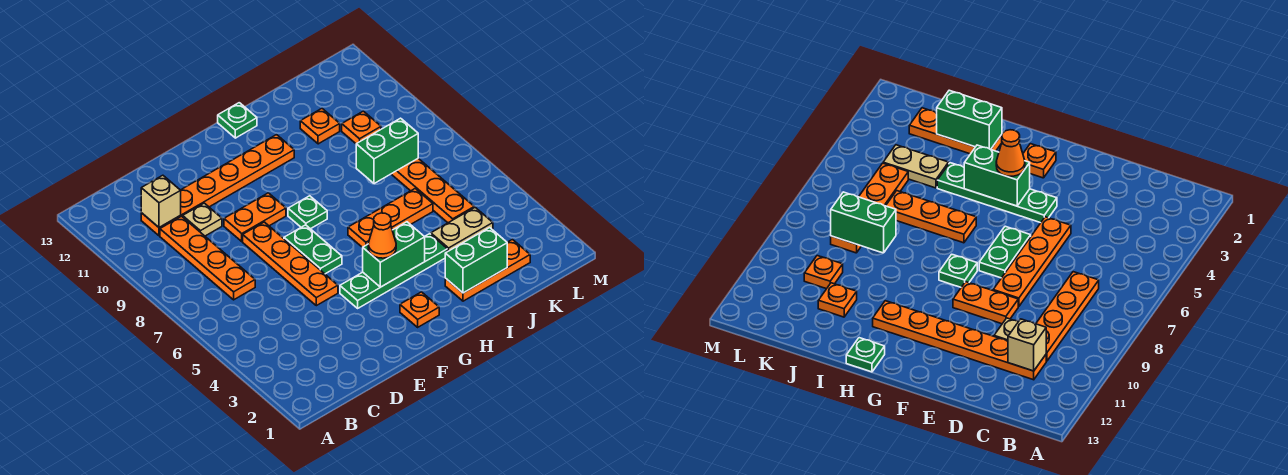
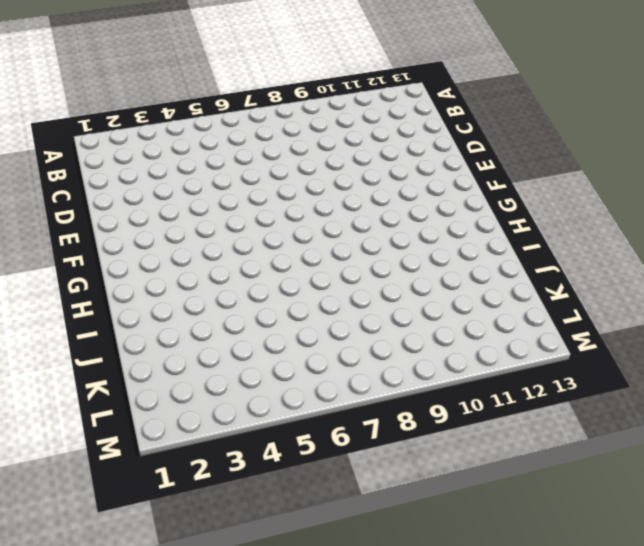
none -> orange plate C7:C10 level 1
none -> orange plate C11:H11 level 1
none -> tan plate D10 level 1

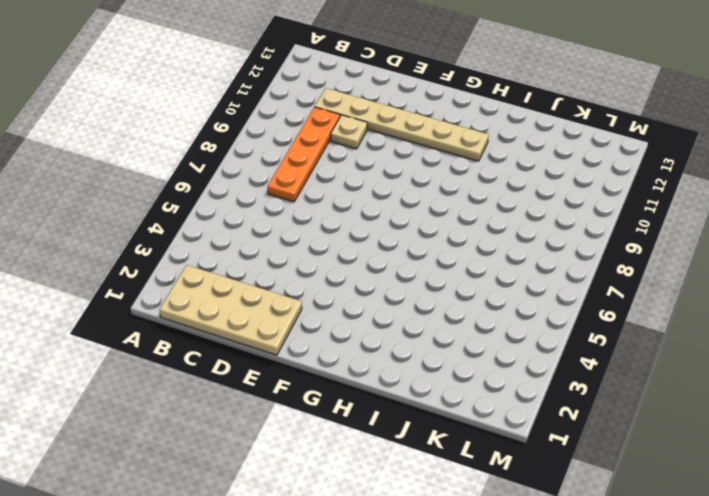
tan plate B1:E2 level 1 -> none
tan plate C11:H11 level 1 -> orange plate C11:H11 level 1
none -> orange plate E5:E8 level 1
none -> orange plate E9:F9 level 1
none -> green plate F4:I4 level 1

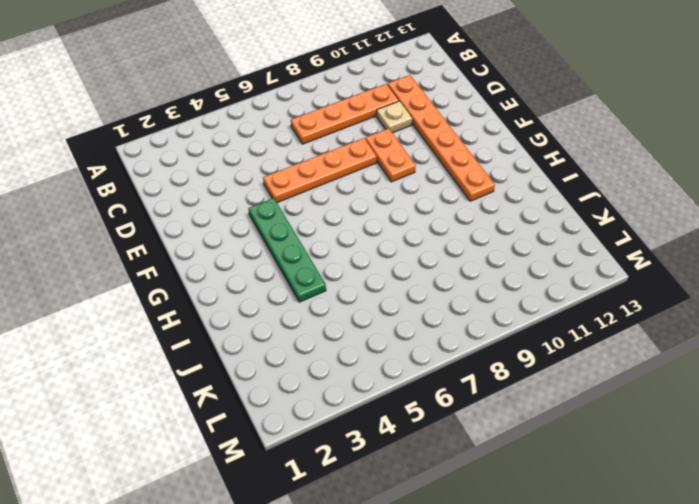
none -> green plate F6:F7 level 1
none -> orange plate G2 level 1
none -> green plate G8 level 1

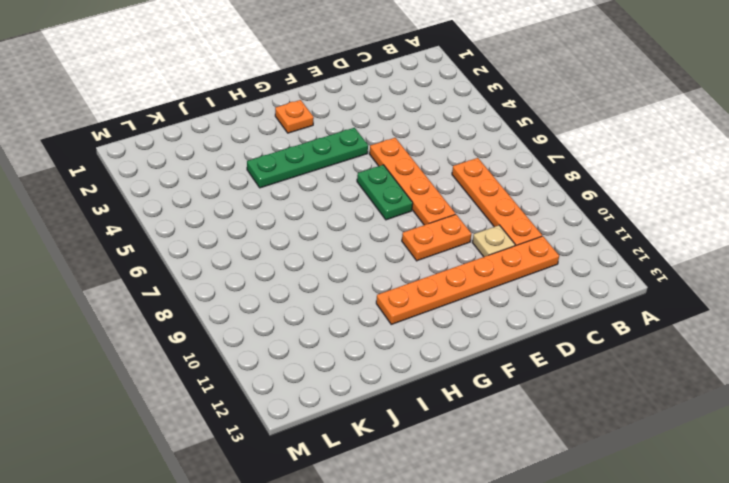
none -> green plate G8 level 1
none -> orange plate H6:J6 level 1
none -> green plate H13 level 1

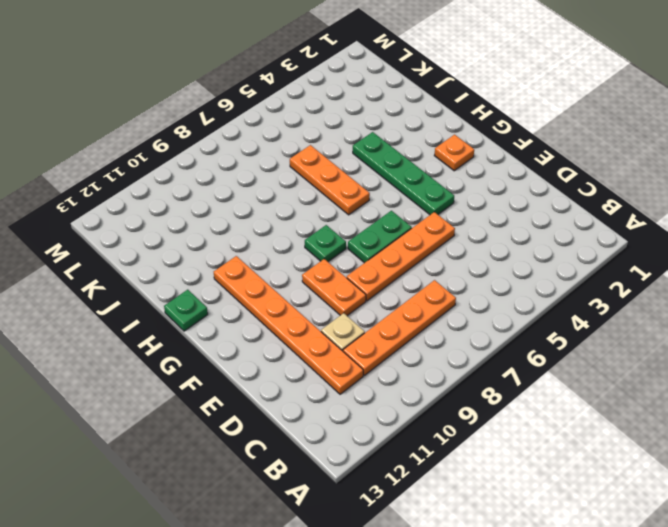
none -> orange plate I2:K2 level 1
none -> tan plate J4:K4 level 1
none -> orange plate J11 level 1

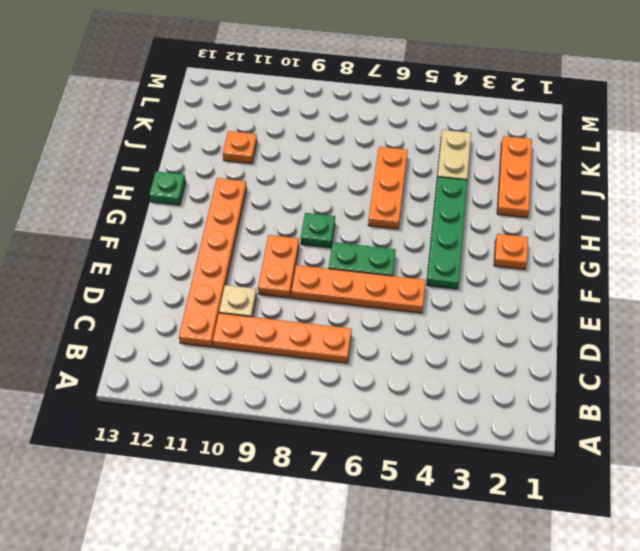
none -> orange plate K5:K8 level 1
none -> orange plate K10 level 1
none -> tan brick C11 level 2

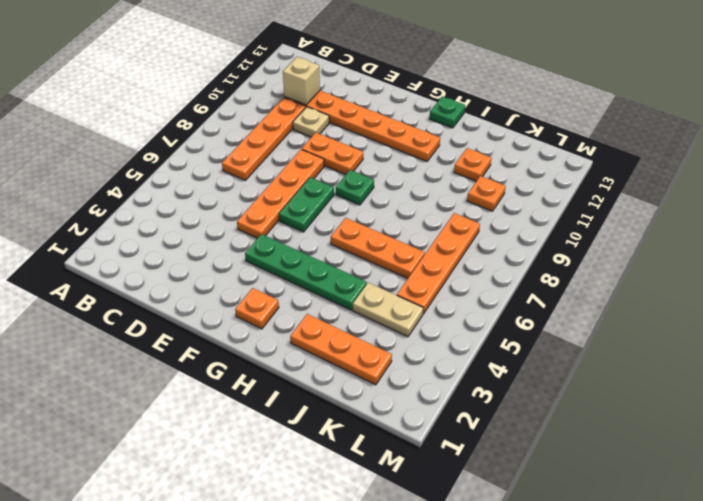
none -> green brick G4:H4 level 2
none -> green brick I2:J2 level 2
none -> green brick J8:K8 level 2

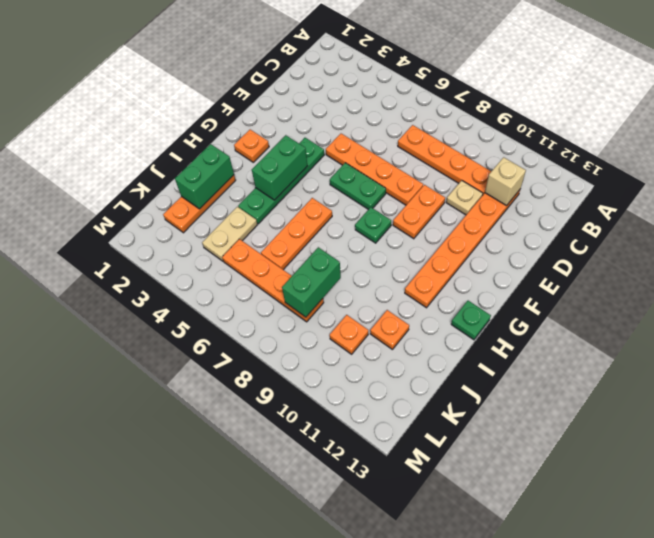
none -> orange cone G4 level 3

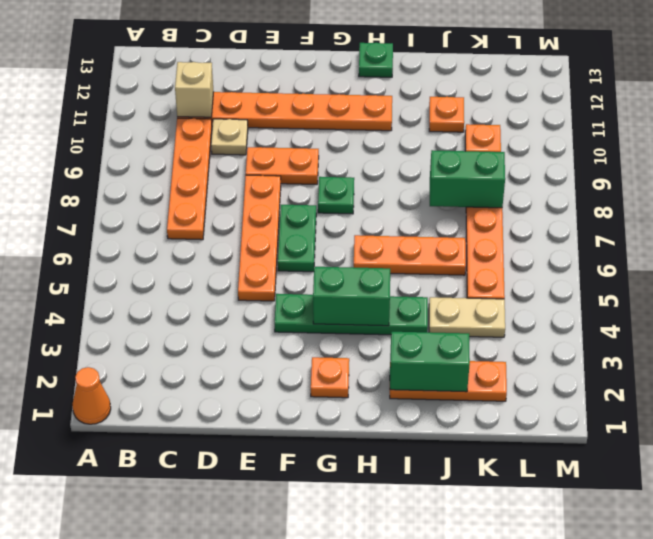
orange cone A1 level 1 -> orange cone G4 level 3

